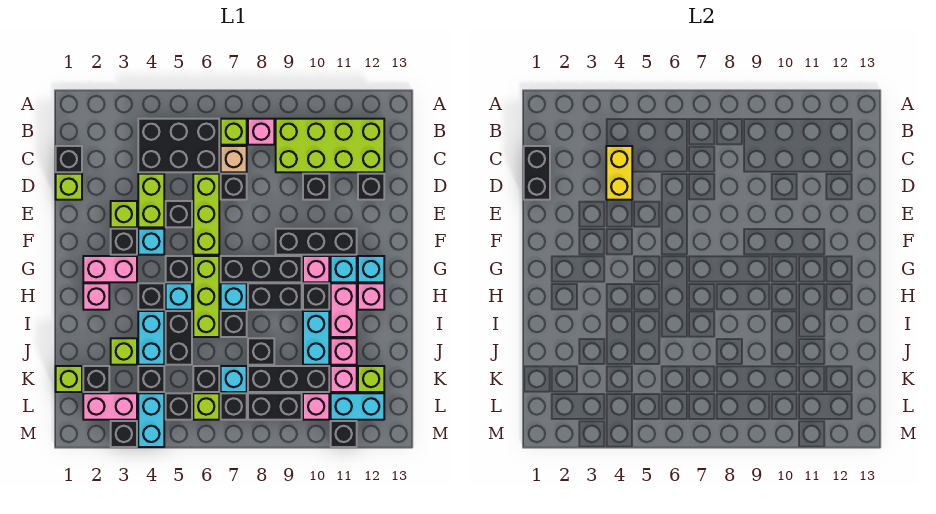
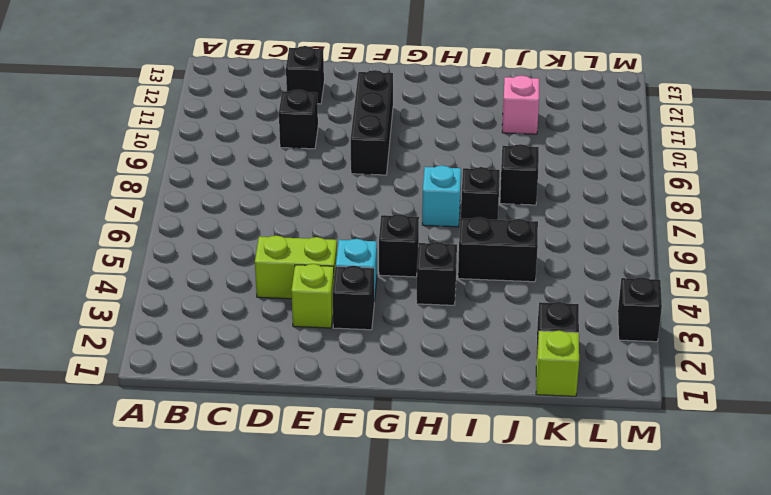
none -> black brick B4:C6 level 1
none -> lime brick B7 level 1
none -> pink brick B8 level 1
none -> lime brick B9:C12 level 1

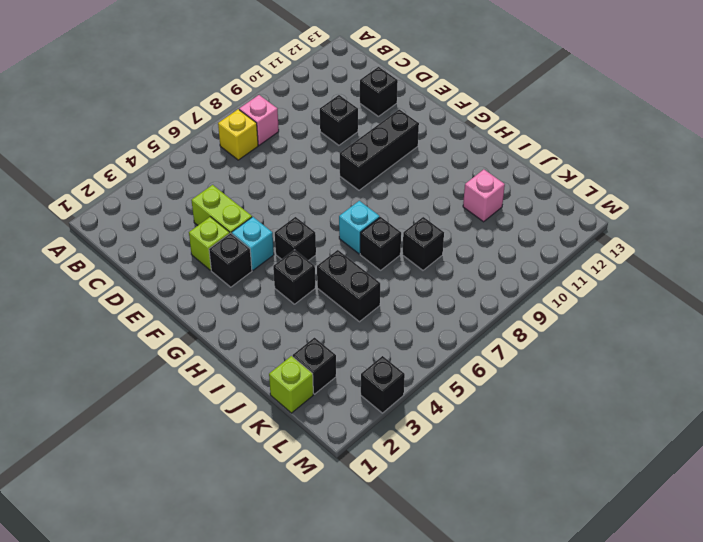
yellow brick B7 level 1 -> lime brick B7 level 1
none -> black brick B4:C6 level 1
none -> lime brick B9:C12 level 1
none -> black brick C1 level 1
none -> tan brick C7 level 1

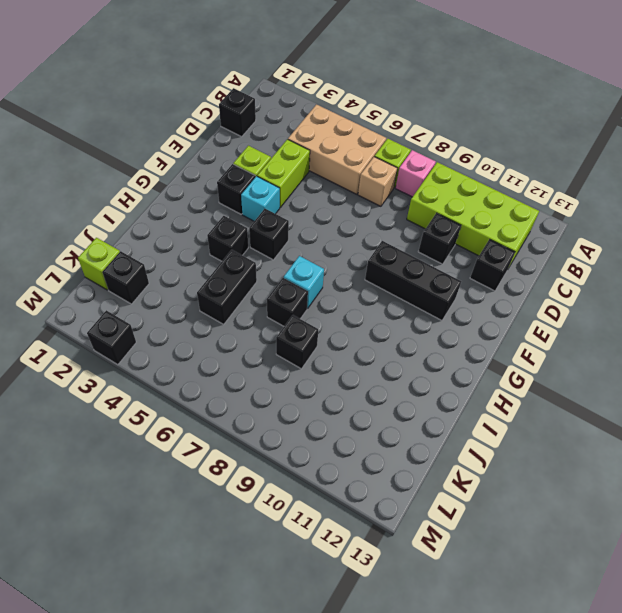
tan brick B4:C6 level 1 -> black brick B4:C6 level 1
none -> lime brick D1 level 1
none -> lime brick D6:F6 level 1
none -> black brick D7 level 1
none -> black brick E5 level 1

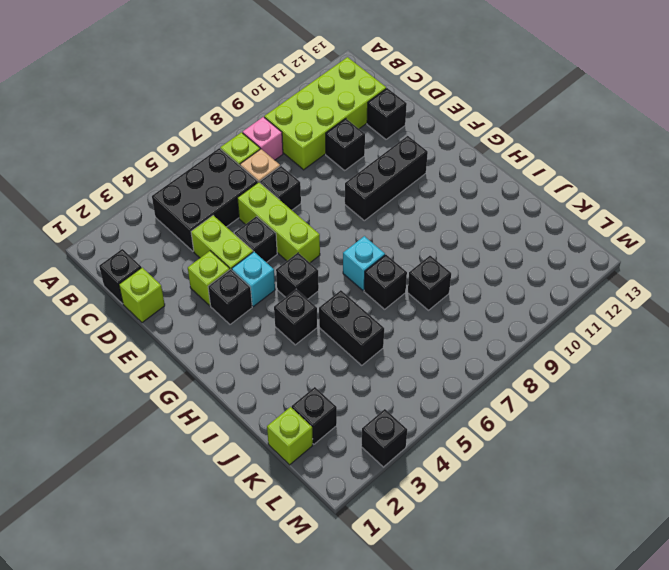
none -> pink brick G2:G3 level 1
none -> lime brick G6:I6 level 1
none -> black brick G7:G9 level 1
none -> pink brick G10 level 1

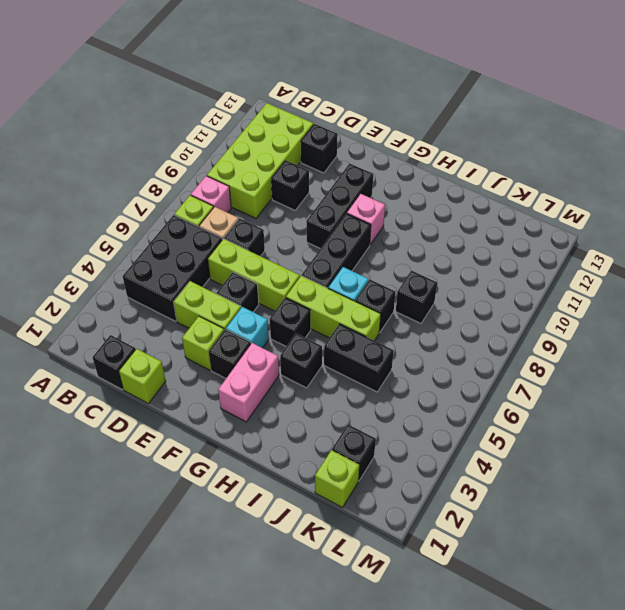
none -> cyan brick G11 level 1
none -> cyan brick G12 level 1
none -> pink brick H2 level 1
none -> cyan brick H5 level 1

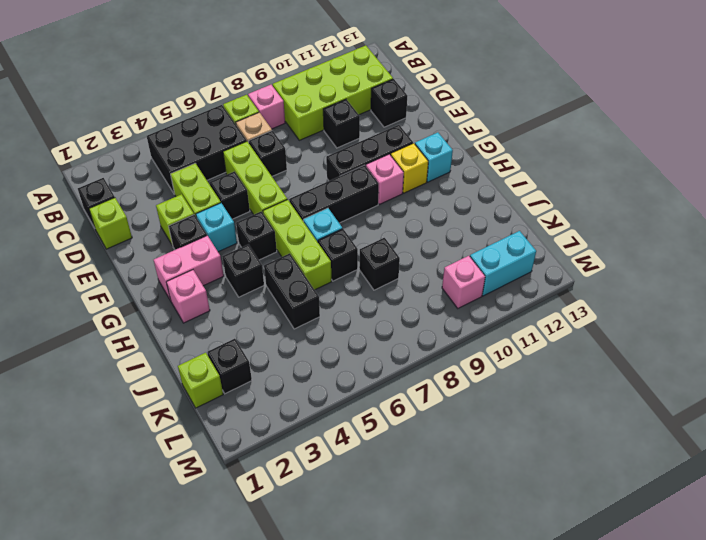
yellow brick G11 level 1 -> cyan brick G11 level 1
none -> cyan brick H5 level 1
none -> black brick H8:H9 level 1
none -> black brick H10 level 1
none -> pink brick H11:I11 level 1

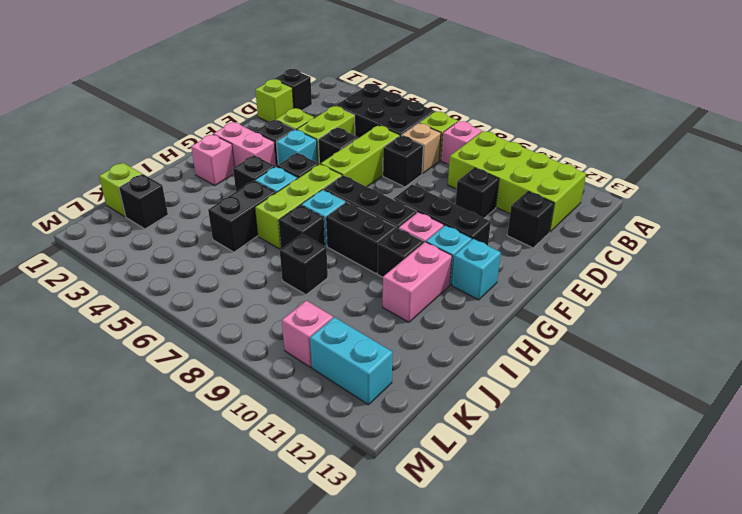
none -> pink brick H12 level 1
none -> cyan brick I4:J4 level 1
none -> cyan brick I10:J10 level 1
none -> lime brick J3 level 1

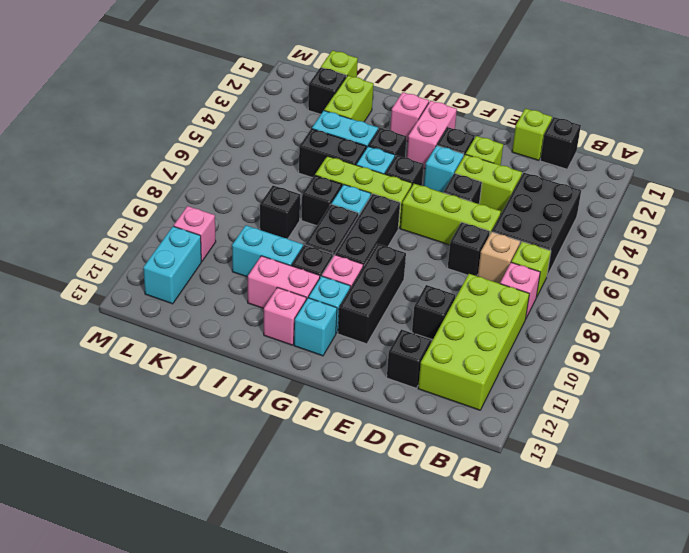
lime brick J2:J3 level 1 -> lime brick J3 level 1
none -> pink brick J11 level 1
none -> black brick K4 level 1
none -> black brick K6 level 1
none -> cyan brick K7 level 1

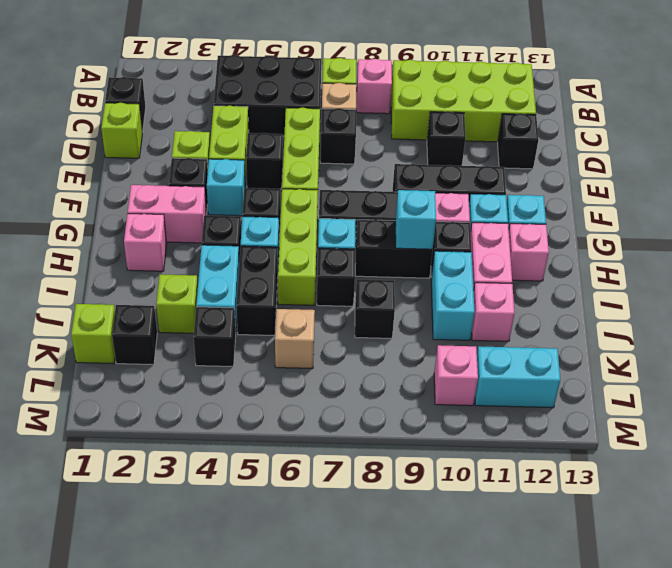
cyan brick H9 level 2 -> cyan brick K7 level 1
tan brick K6 level 1 -> black brick K6 level 1
none -> black brick K8:K10 level 1
none -> pink brick K11 level 1
none -> lime brick K12 level 1
none -> pink brick L2:L3 level 1

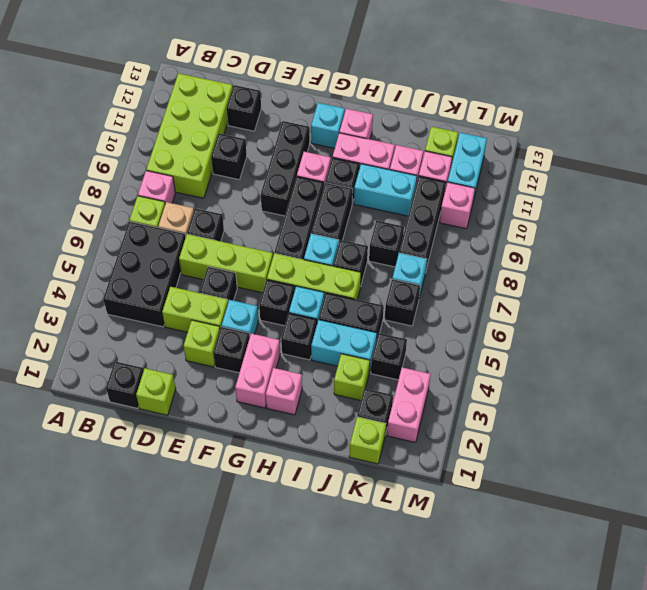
none -> cyan brick G11 level 1
none -> cyan brick L4:M4 level 1
none -> black brick L5 level 1
none -> lime brick L6 level 1

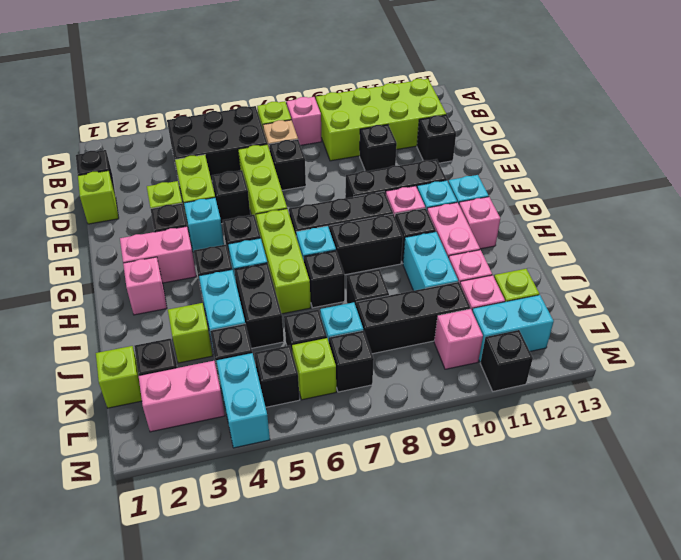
none -> black brick L8:L9 level 1
none -> black brick M3 level 1
none -> black brick C1:D1 level 2
none -> yellow brick C4:D4 level 2

